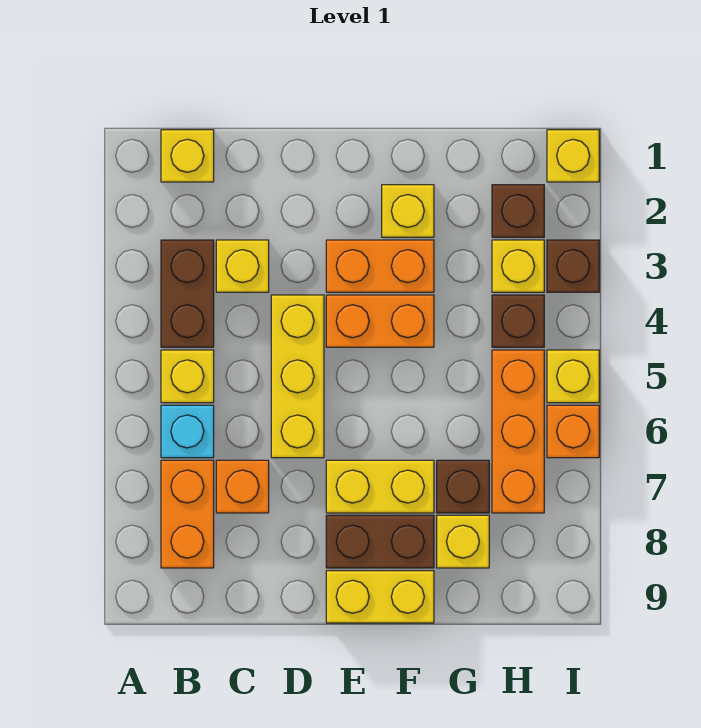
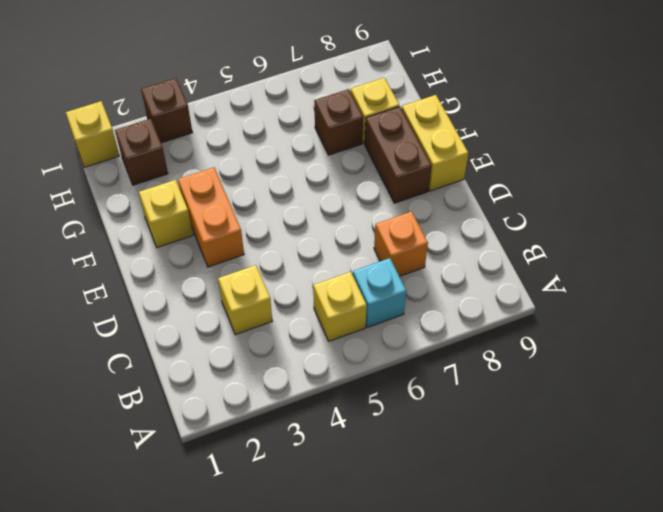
none -> yellow brick B1 level 1
none -> brown brick B3:B4 level 1
none -> orange brick B7:B8 level 1

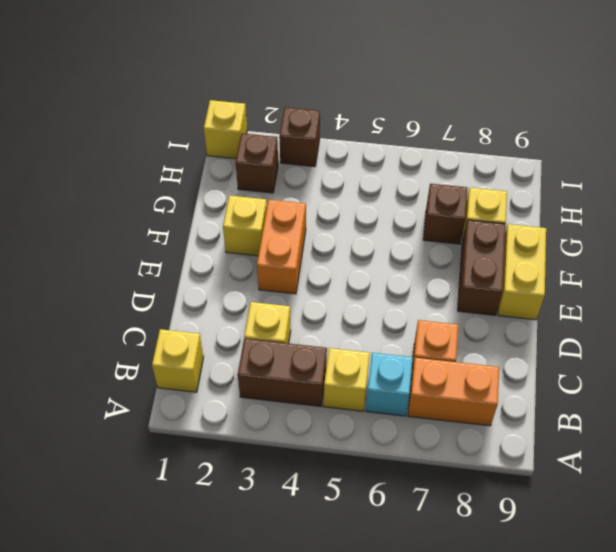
none -> yellow brick D4:D6 level 1
none -> orange brick E4:F4 level 1
none -> yellow brick E7:F7 level 1

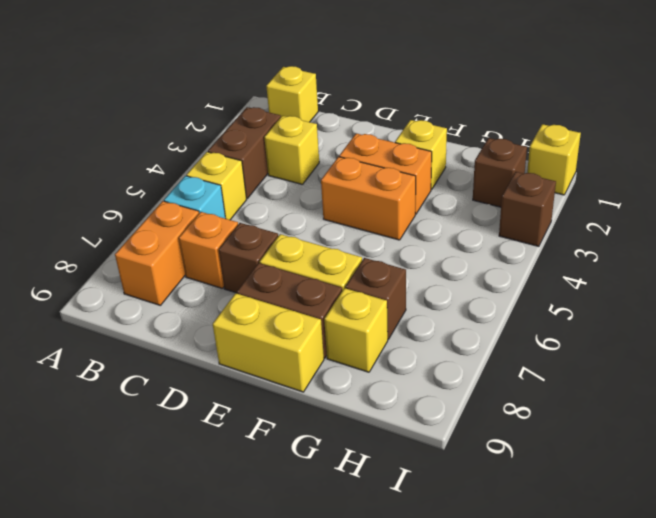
brown brick D7 level 1 -> brown brick H4 level 1
none -> yellow brick D4:D6 level 1
none -> yellow brick H3 level 1
none -> orange brick H5:H7 level 1

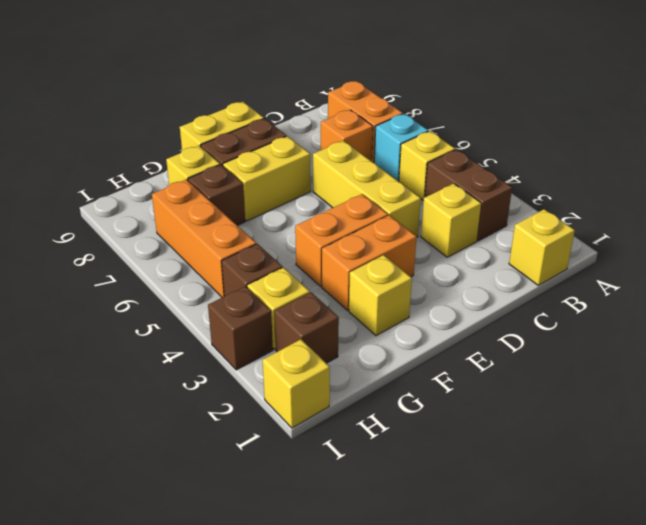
none -> yellow brick I5 level 1
none -> orange brick I6 level 1

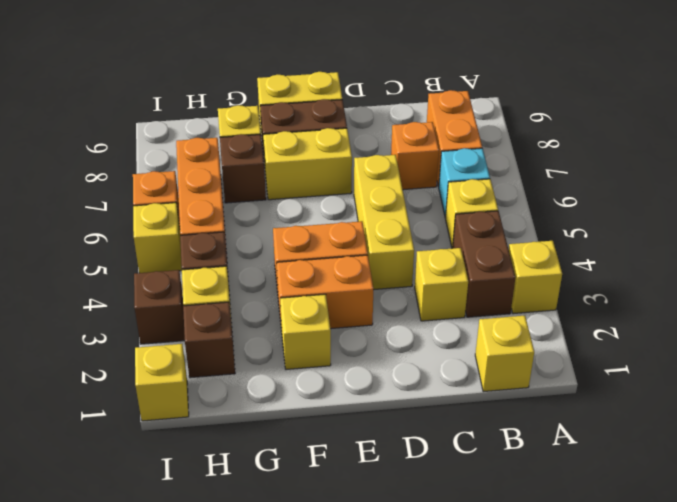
yellow brick A3 level 1 -> none

